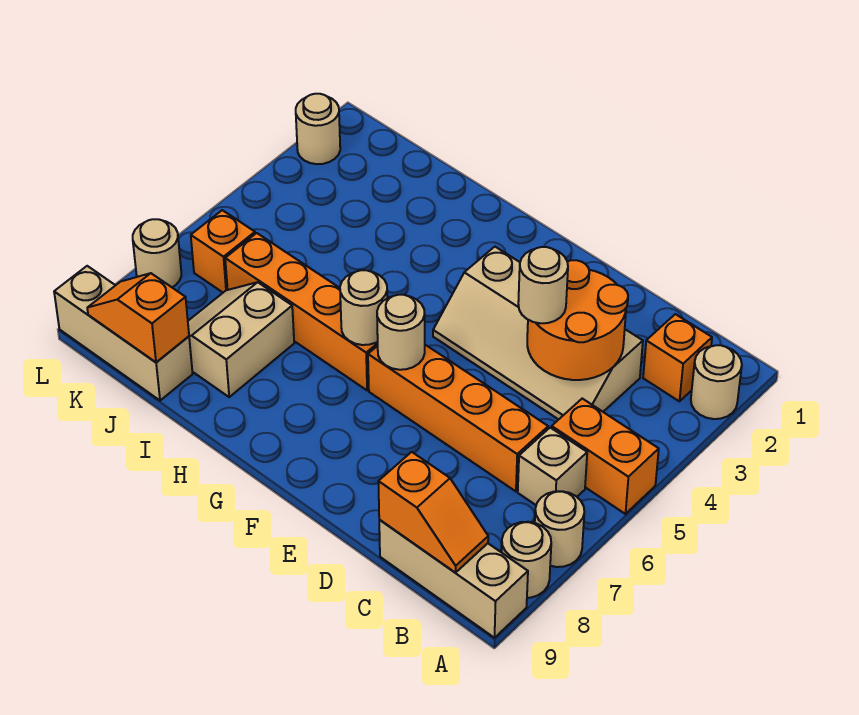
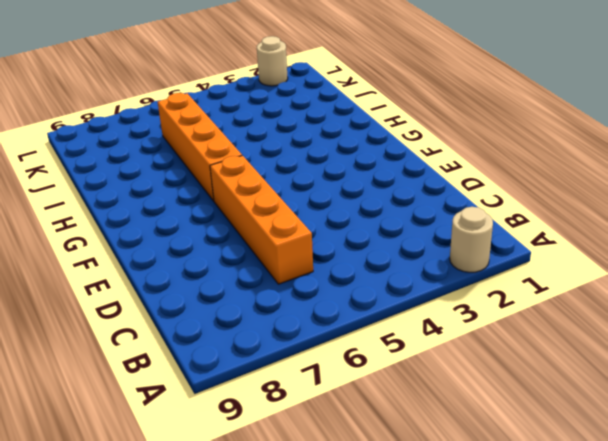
none -> orange brick A5:B5 level 1
none -> tan round brick A7 level 1
none -> tan round brick A8 level 1

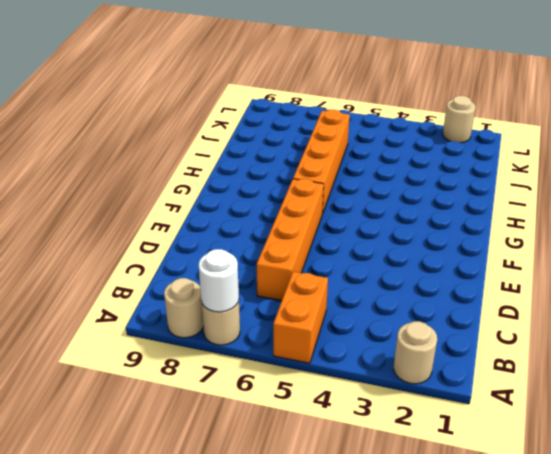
white round brick A7 level 2 -> none
none -> tan brick A9:C9 level 1
none -> orange brick B2 level 1
none -> tan brick B6 level 1

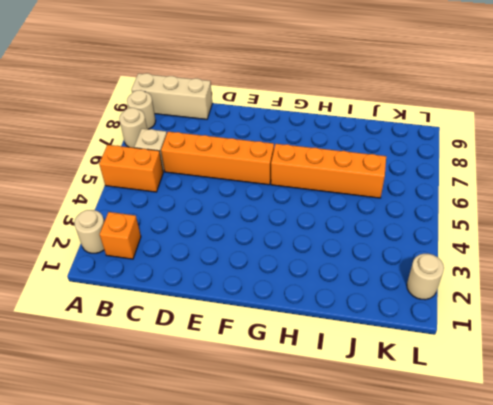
none -> tan slope C3:F4 level 1 top 3
none -> tan slope I7:J8 level 1 top I
none -> tan brick J9:L9 level 1

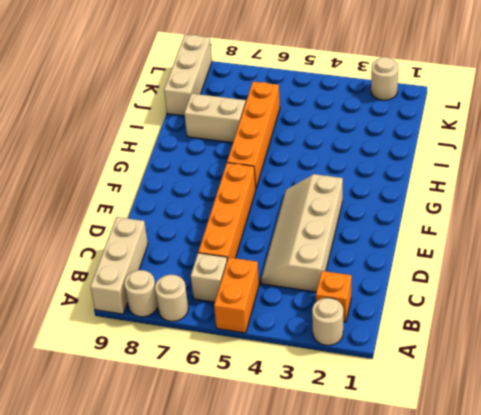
none -> orange brick K6 level 1
none -> tan round brick L7 level 1
none -> orange slope B9:C9 level 2 top C

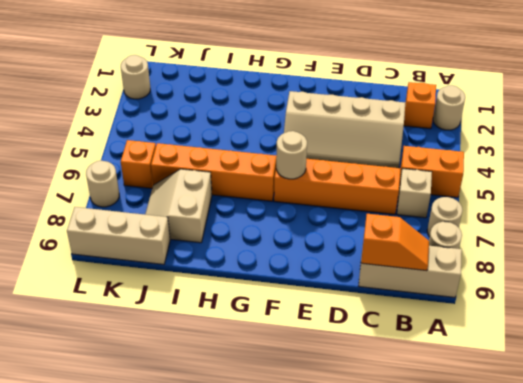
none -> orange round brick C3:D4 level 2
none -> tan round brick G6 level 2
none -> orange slope J9:K9 level 2 top J

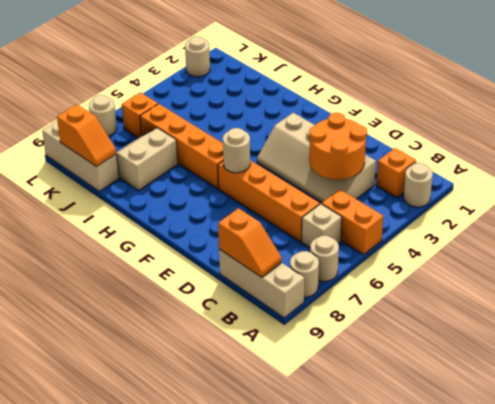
orange slope J9:K9 level 2 top K -> orange slope J9:K9 level 2 top J
none -> tan round brick G6 level 2
none -> tan round brick D4 level 3

